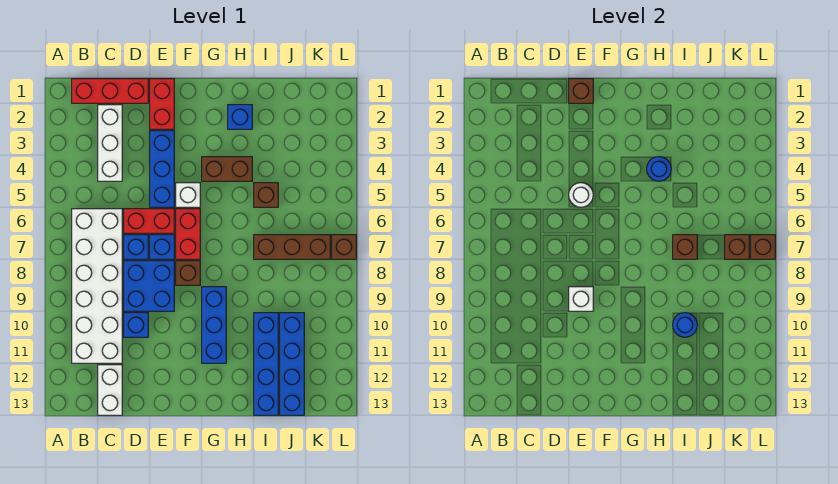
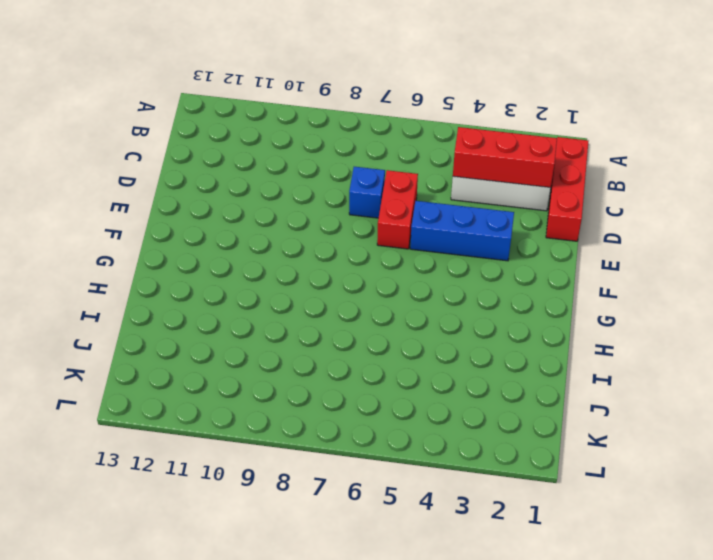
red brick C2:C4 level 2 -> none
none -> white brick B6:C11 level 1
none -> white brick C12:C13 level 1
none -> blue brick D8:E9 level 1
none -> blue brick D10 level 1

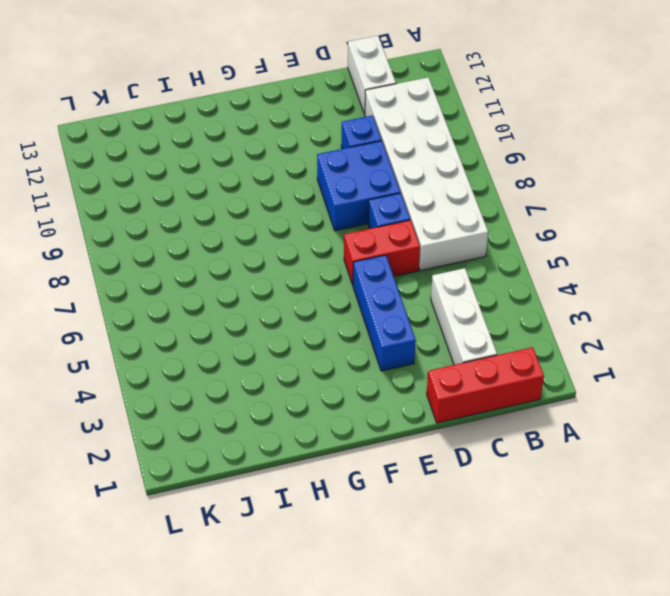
none -> red brick E1:E2 level 1
none -> blue brick E7 level 1
none -> white brick F5 level 1
none -> red brick F6:F7 level 1

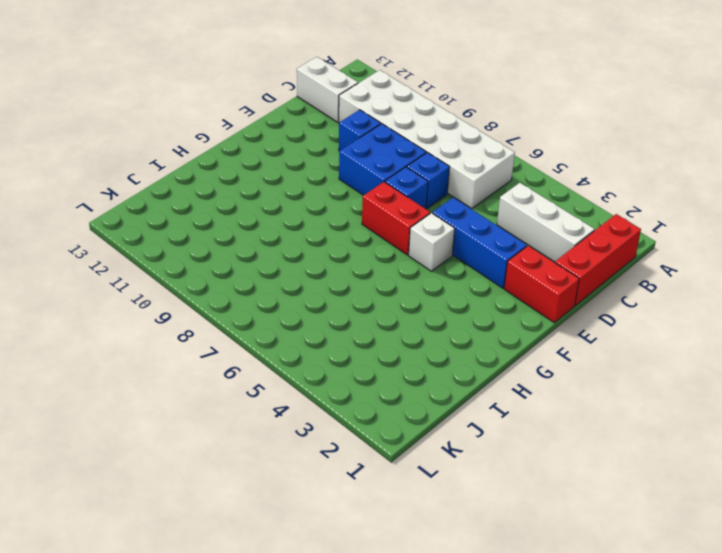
none -> red brick D6:E6 level 1
none -> brown brick F8 level 1
none -> brown brick G4:H4 level 1
none -> blue brick G9:G11 level 1

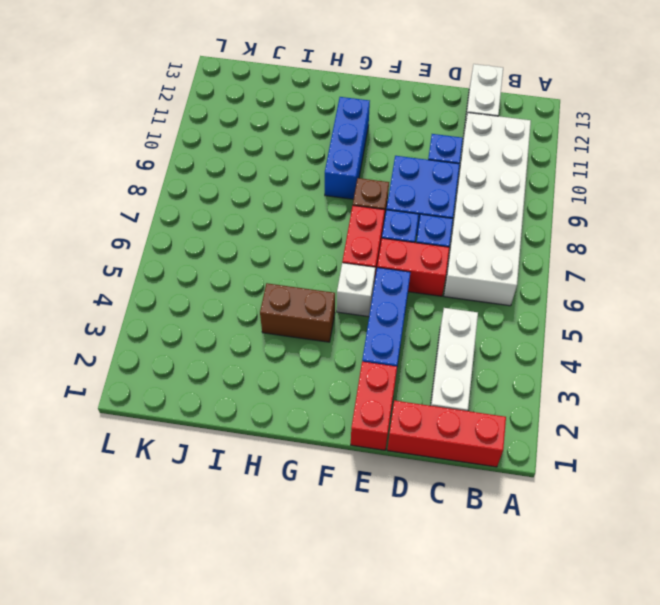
none -> blue brick H2 level 1
none -> brown brick I5 level 1
none -> brown brick I7:K7 level 1
none -> blue brick I10:I13 level 1

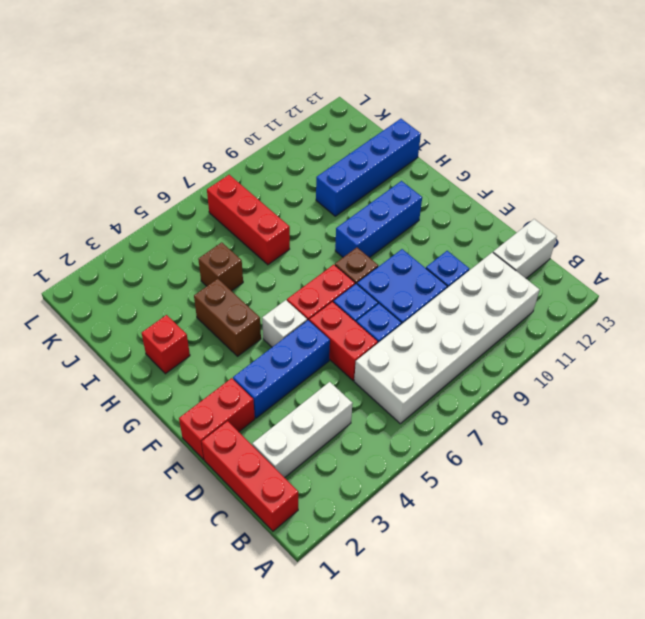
red brick H2 level 1 -> blue brick H2 level 1
red brick I7:K7 level 1 -> brown brick I7:K7 level 1
none -> blue brick J10:J13 level 1
none -> brown brick L7 level 1
none -> brown brick E1 level 2
none -> white round brick E5 level 2

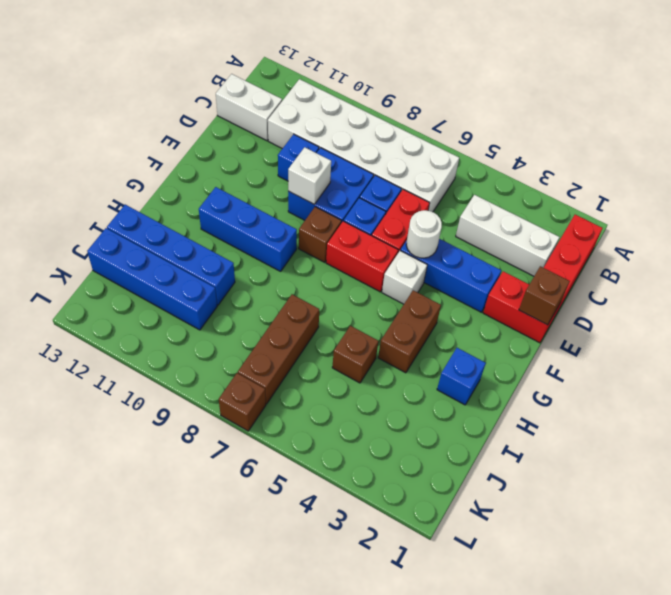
none -> blue round brick H4 level 2
none -> brown brick I7 level 2
none -> blue round brick I10 level 2
none -> brown brick K7 level 2

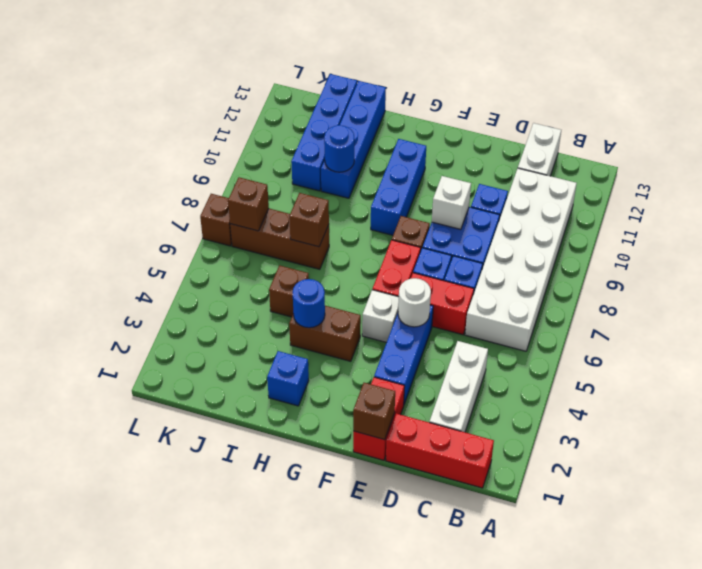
none -> brown brick L7 level 2

